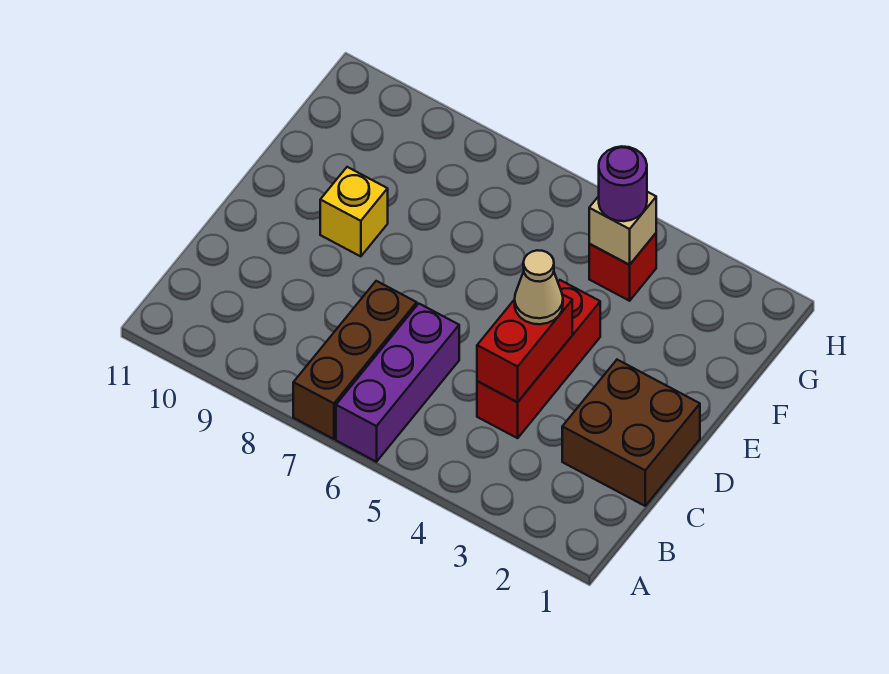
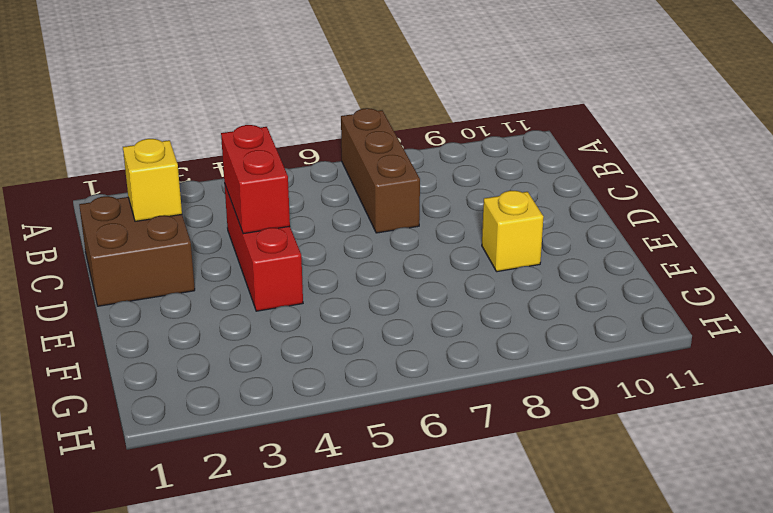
yellow brick C2 level 2 -> none
none -> purple brick A6:C6 level 1
none -> red brick G4 level 1

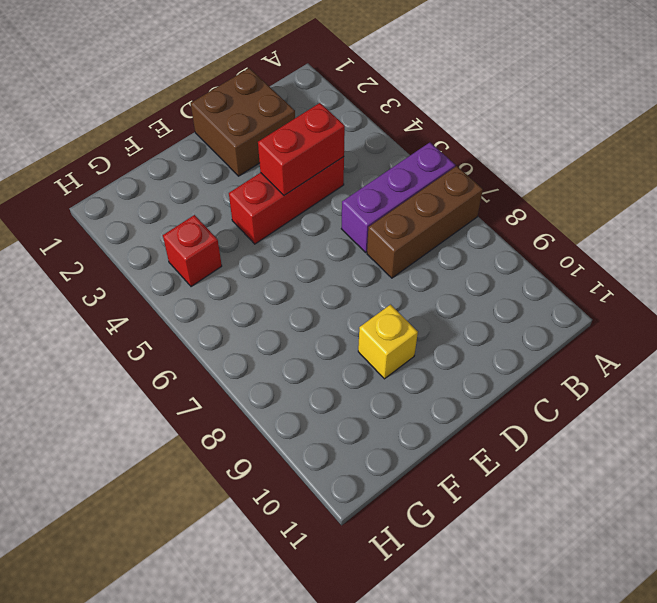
none -> tan brick G4 level 2
none -> tan cone D4 level 3

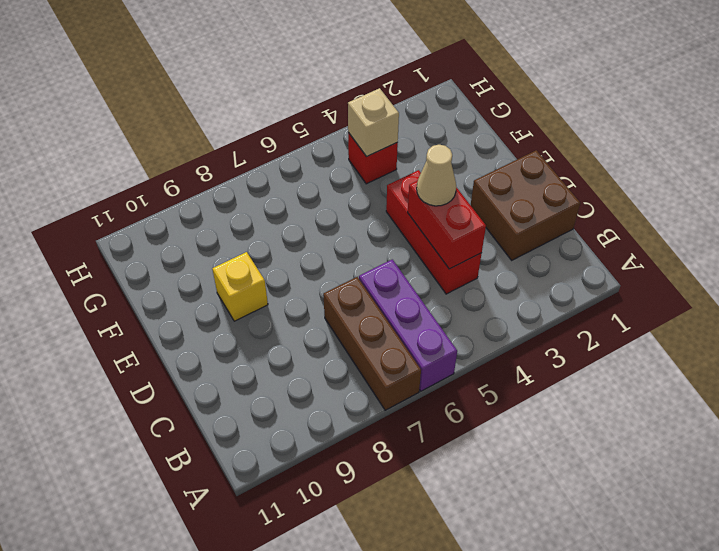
none -> purple round brick G4 level 3

